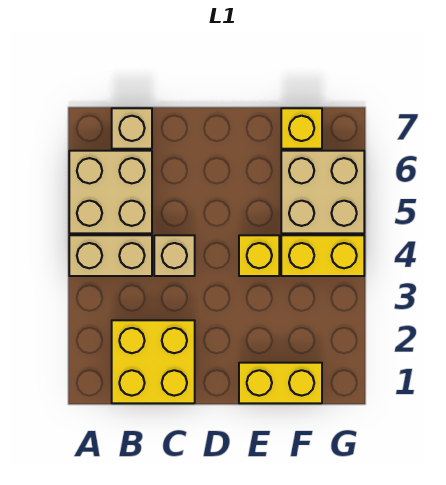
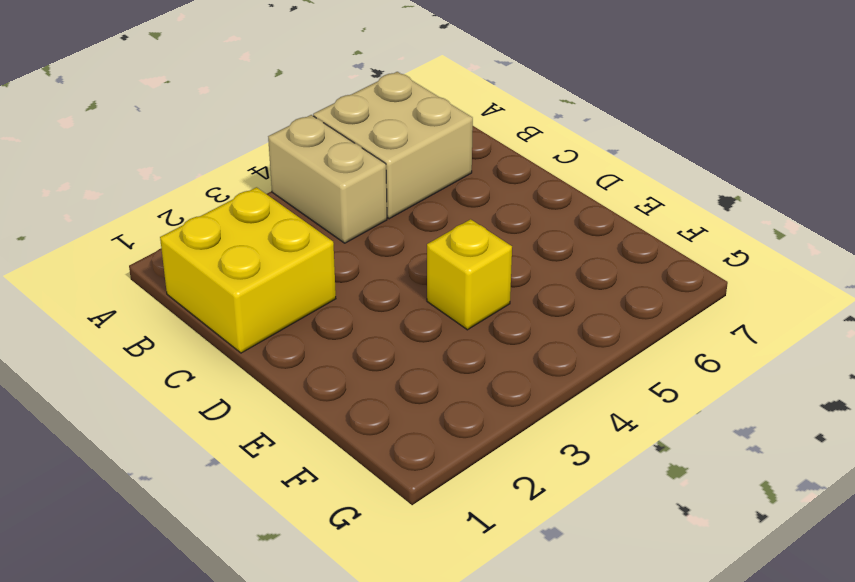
none -> tan brick B7 level 1
none -> tan brick C4 level 1

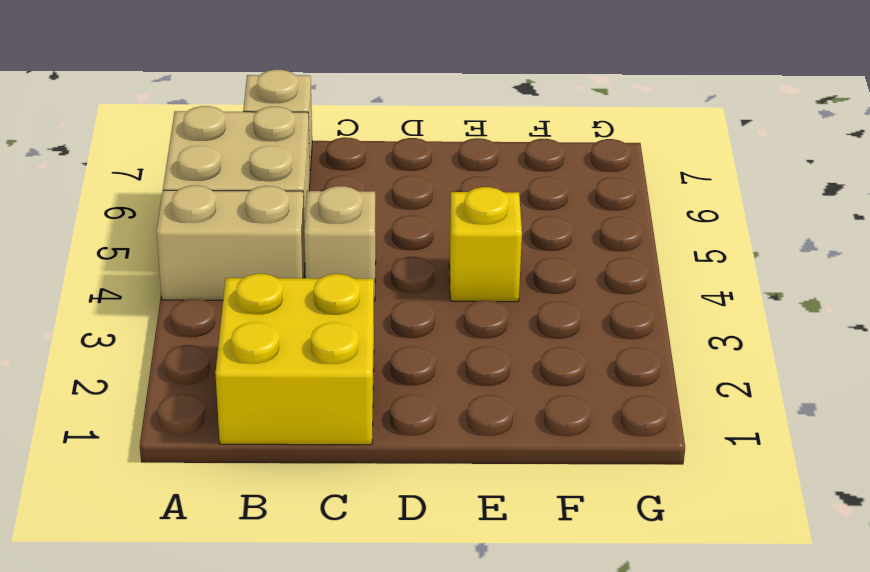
none -> yellow brick E1:F1 level 1
none -> yellow brick F4:G4 level 1

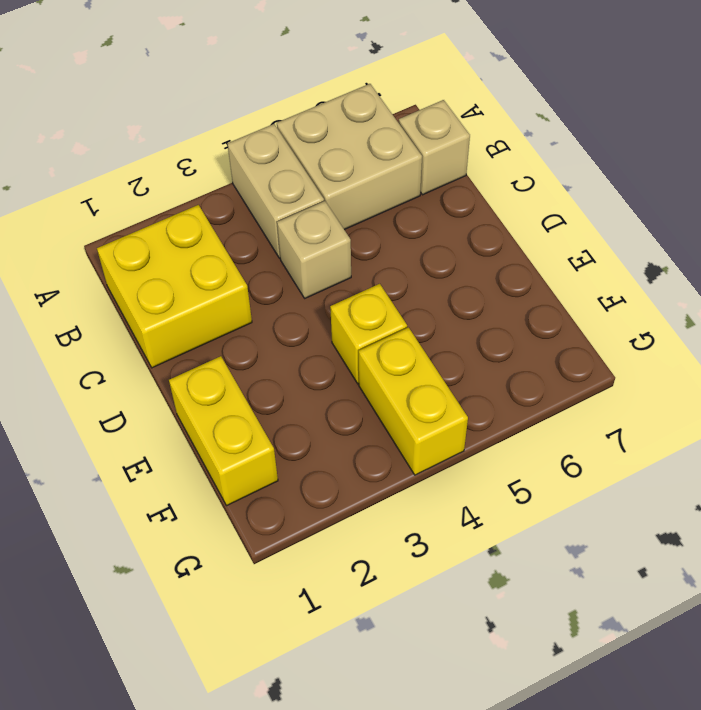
none -> tan brick F5:G6 level 1
none -> yellow brick F7 level 1

